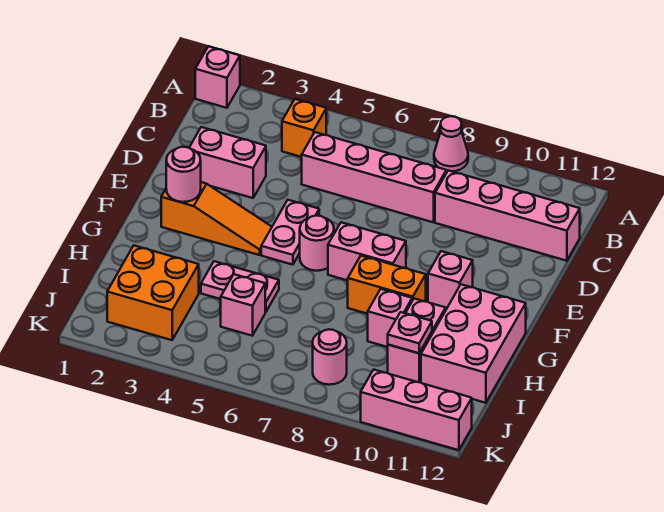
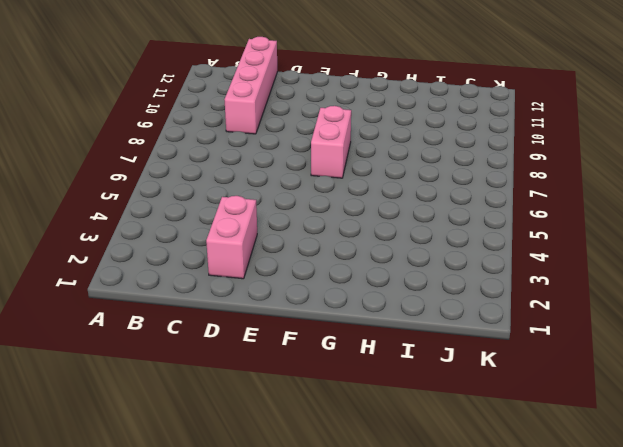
none -> pink brick A1 level 1
none -> pink cone A8 level 1
none -> orange brick B4 level 1

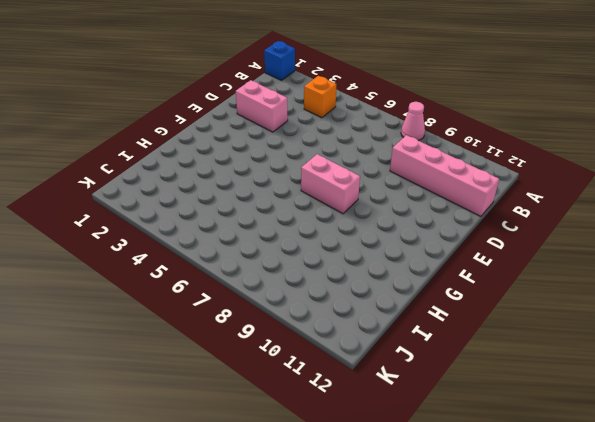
blue brick A1 level 1 -> pink brick A1 level 1
none -> pink brick C5:C8 level 1
none -> pink plate E5:F5 level 1
none -> orange slope F2:F4 level 1 top 2

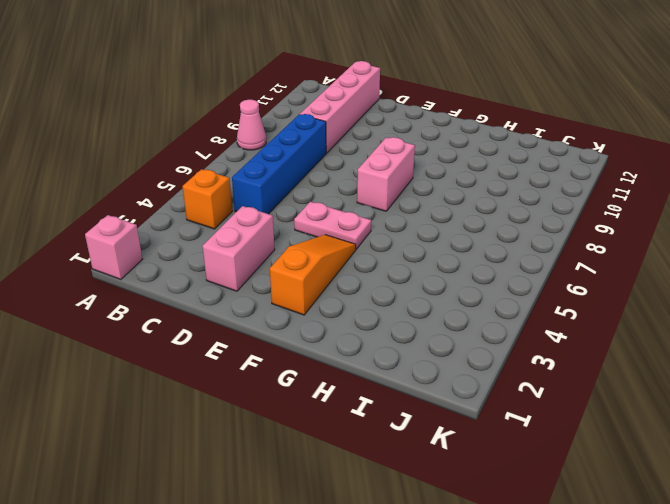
blue brick C5:C8 level 1 -> pink brick C5:C8 level 1
none -> pink round brick F6 level 1
none -> pink brick F10 level 1
none -> orange brick G8:G9 level 1

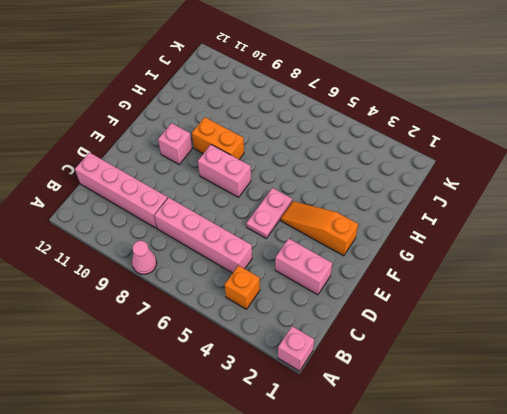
none -> pink round brick F6 level 1
none -> pink brick G11:I12 level 1
none -> pink plate H4:H5 level 1

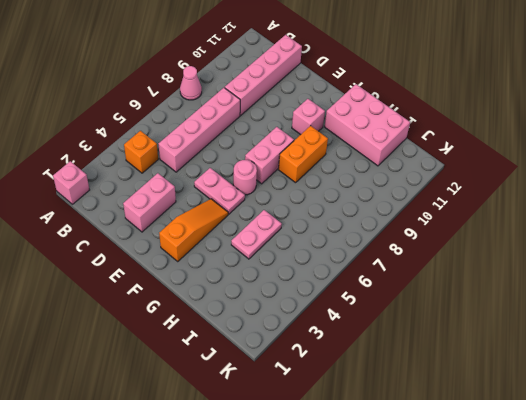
none -> pink brick H9 level 1
none -> pink brick H10:I10 level 1
none -> orange brick I2:J3 level 1

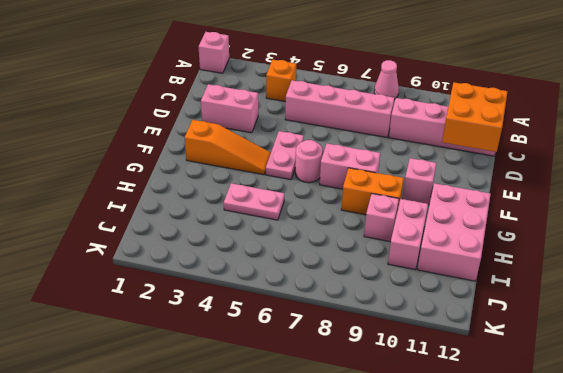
orange brick C11:D12 level 2 -> orange brick I2:J3 level 1
none -> pink brick I5 level 1
none -> pink round brick J8 level 1
none -> pink brick K10:K12 level 1

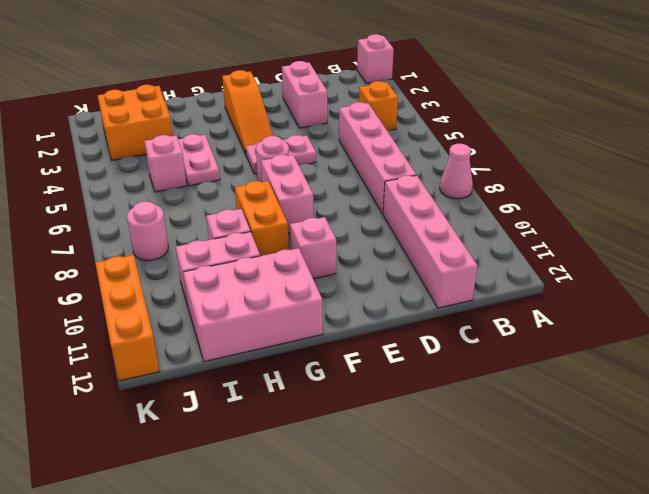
orange brick K10:K12 level 1 -> pink brick K10:K12 level 1
none -> pink round brick F2 level 2
none -> pink plate I10 level 2

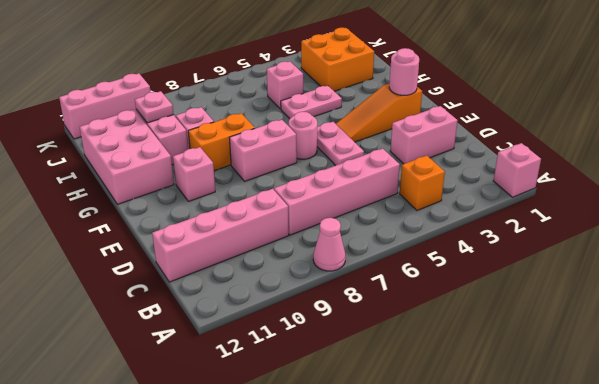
none -> pink round brick J8 level 1

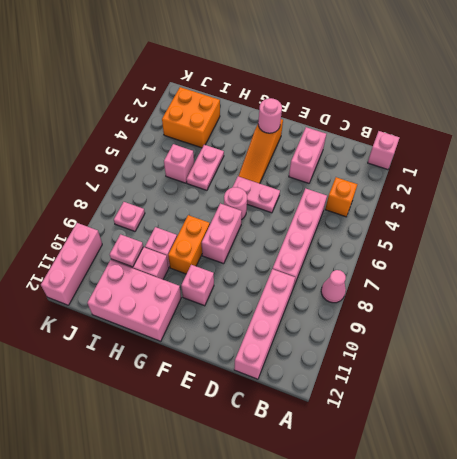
pink plate J8 level 1 -> pink round brick J8 level 1

